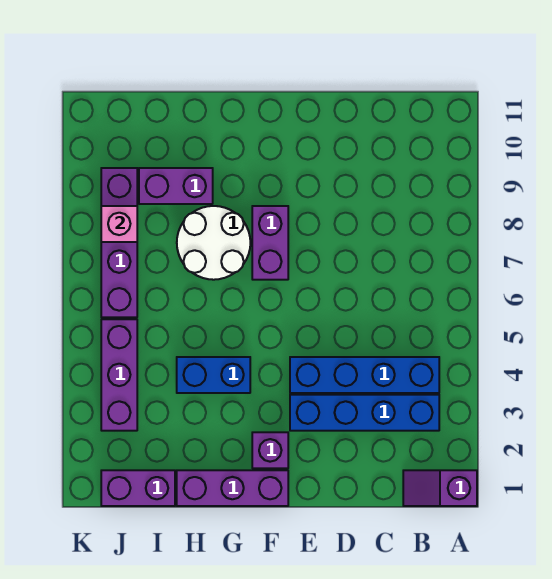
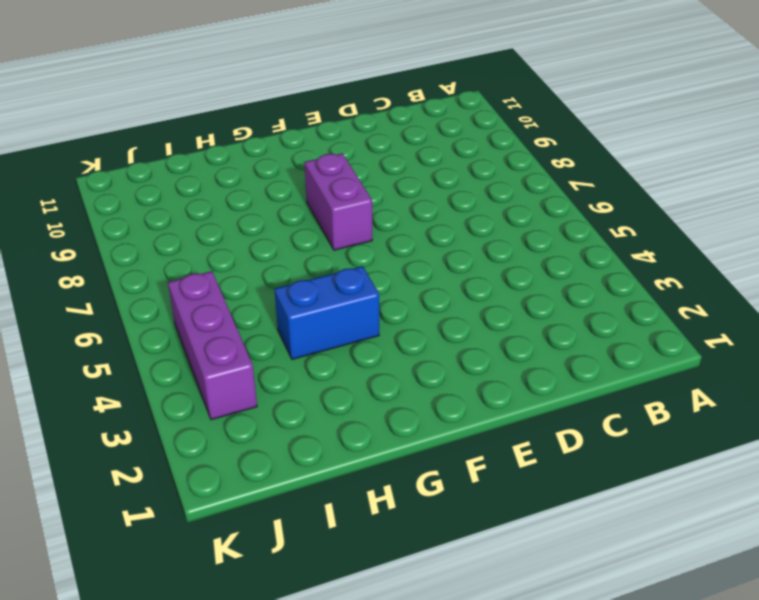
none -> purple slope A1:B1 level 1 top A
none -> blue brick B3:E3 level 1
none -> blue brick B4:E4 level 1

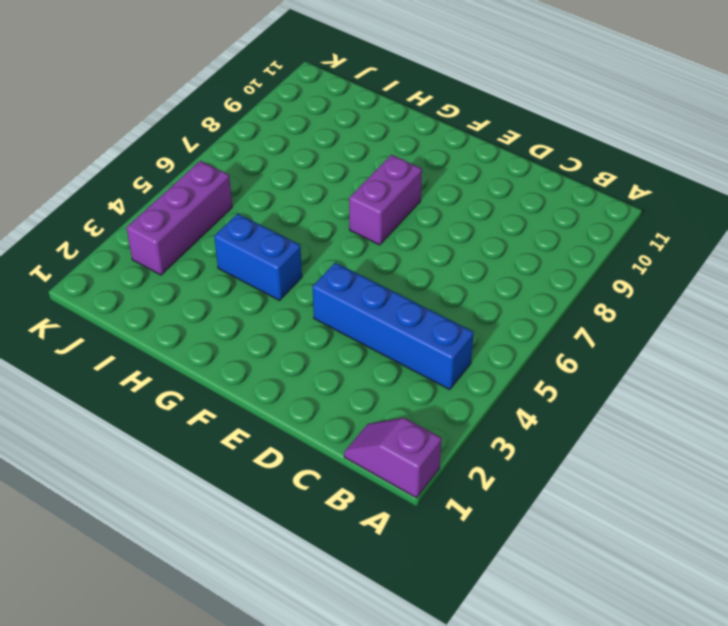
none -> blue brick B3:E3 level 1
none -> purple brick F1:H1 level 1
none -> purple brick F2 level 1

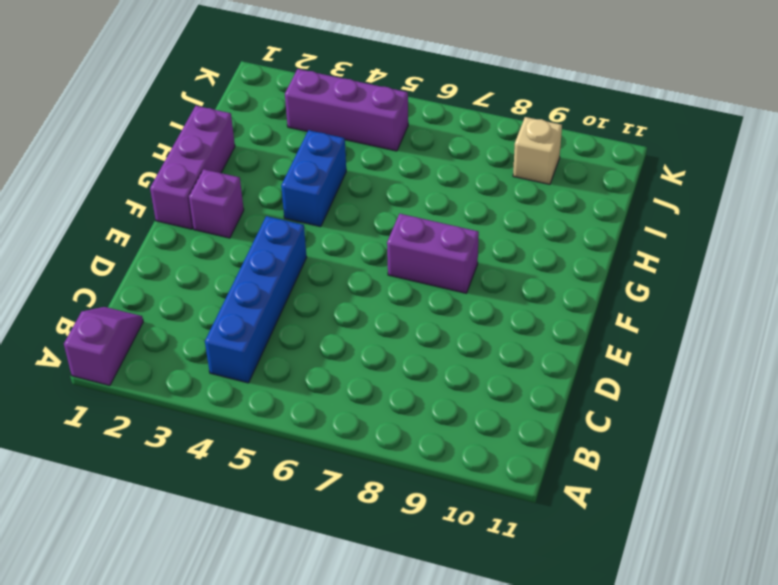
tan brick J9 level 1 -> purple brick J6:J9 level 1
none -> blue brick B3:E3 level 1
none -> white round brick G7:H8 level 1
none -> purple brick H9:I9 level 1

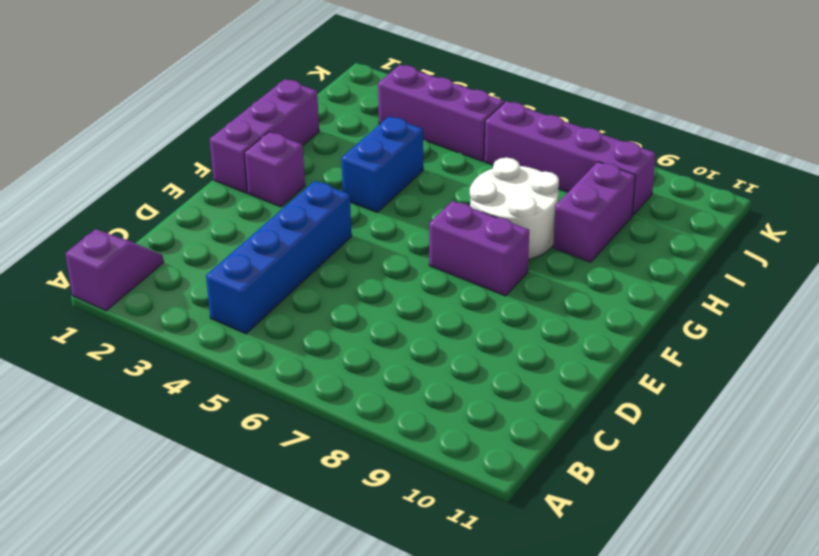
none -> blue brick B3:E3 level 1
none -> purple brick I1:J1 level 1
none -> pink brick J8 level 2

